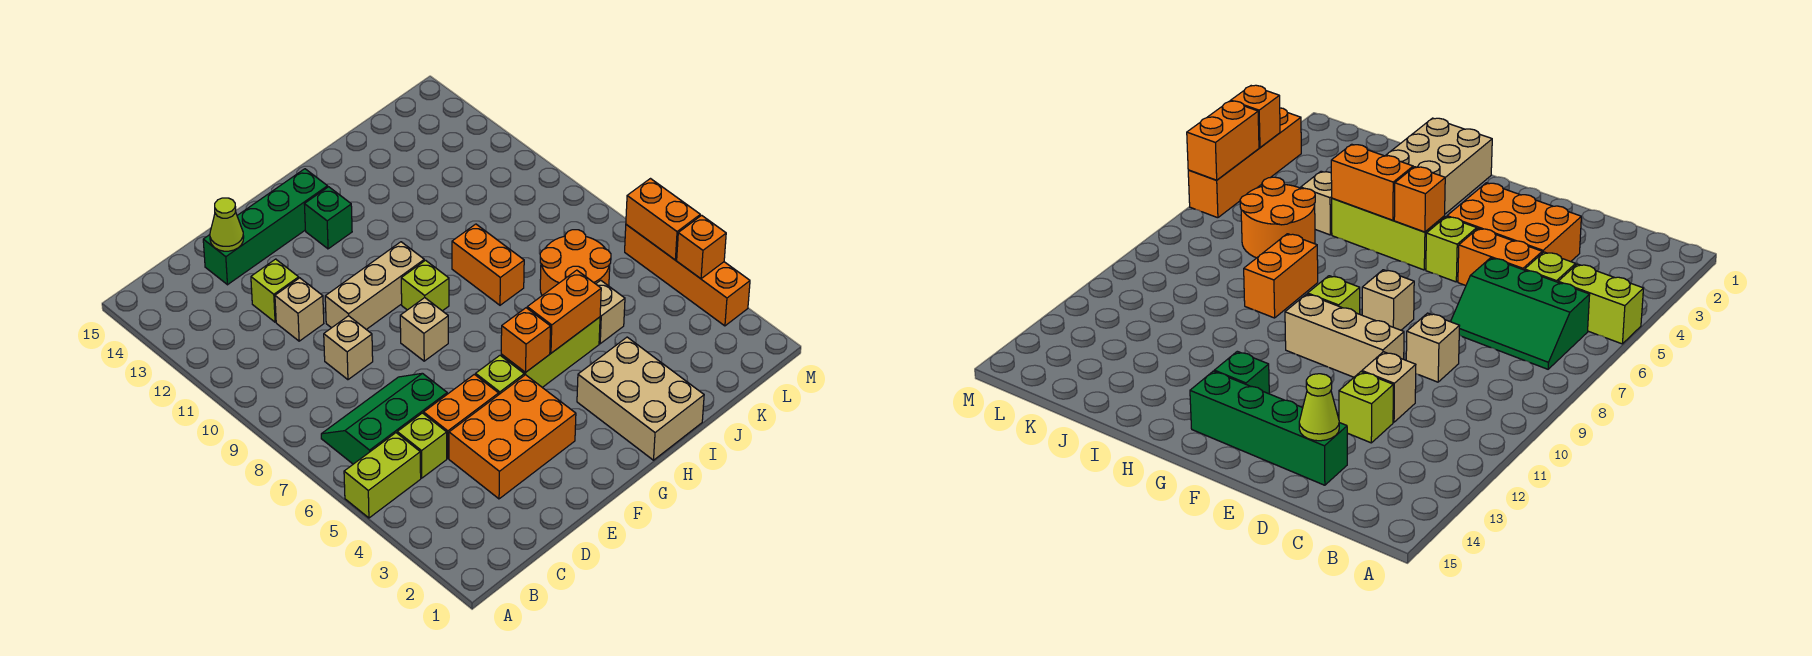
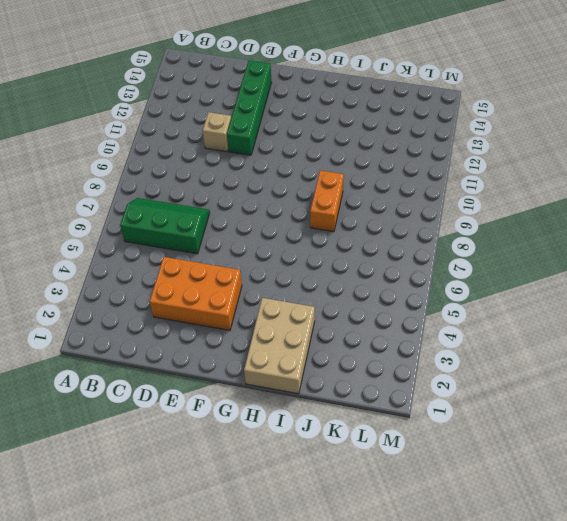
green brick E11:E14 level 1 -> green brick D14:G14 level 1
none -> lime brick A5:B5 level 1
none -> lime brick C5 level 1
none -> orange brick D5:E5 level 1

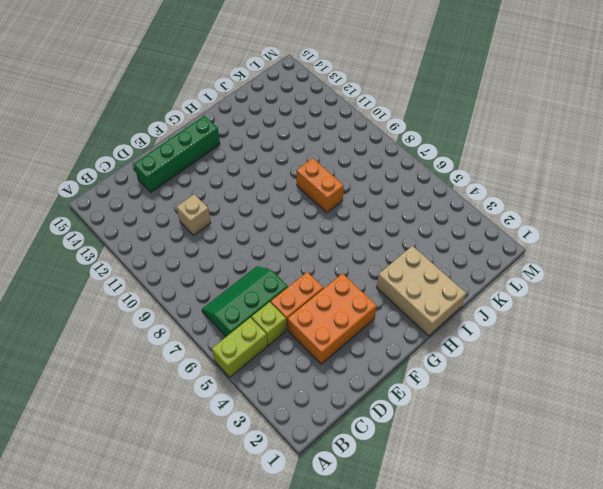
none -> tan brick D9 level 1
none -> lime brick D12 level 1
none -> tan brick E10:G10 level 1

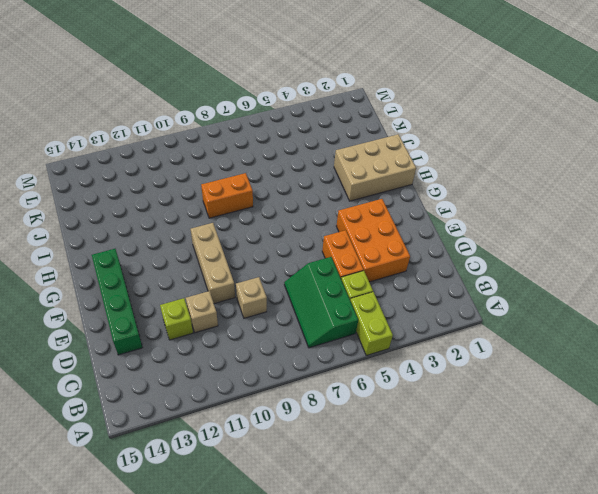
none -> lime brick F5 level 1
none -> tan brick F8 level 1
none -> lime brick G5:I5 level 1

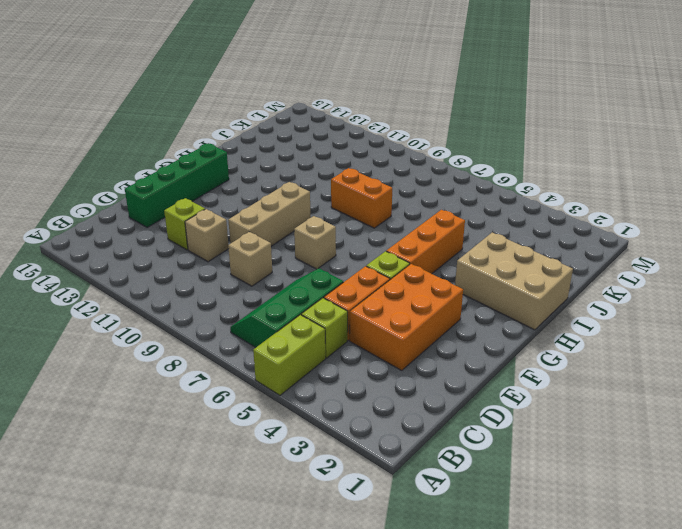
orange brick G5:I5 level 1 -> lime brick G5:I5 level 1
none -> lime brick G9 level 1
none -> green brick G13 level 1
none -> tan brick J5 level 1

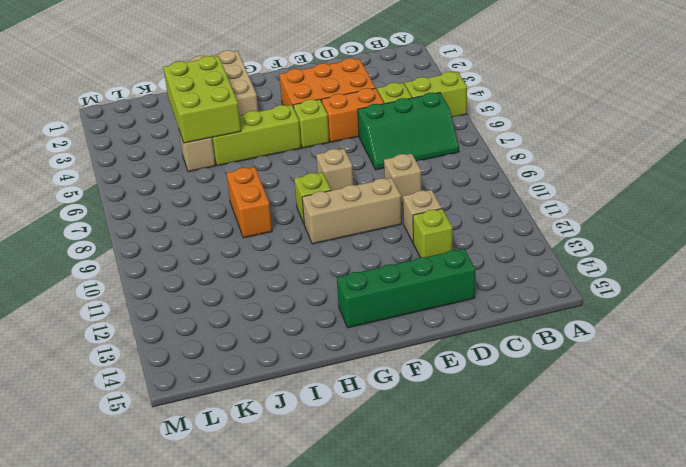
lime brick I3:J5 level 2 -> orange brick H5:I5 level 2
none -> green brick G13 level 1
none -> orange round brick J6:K7 level 1
none -> orange brick M3:M6 level 1

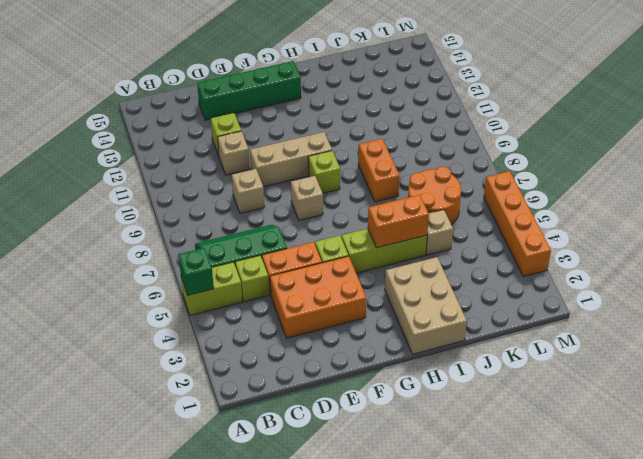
green brick A5 level 2 -> green brick G13 level 1
none -> lime cone D14 level 2
none -> orange brick G5 level 2
none -> orange brick M4 level 2

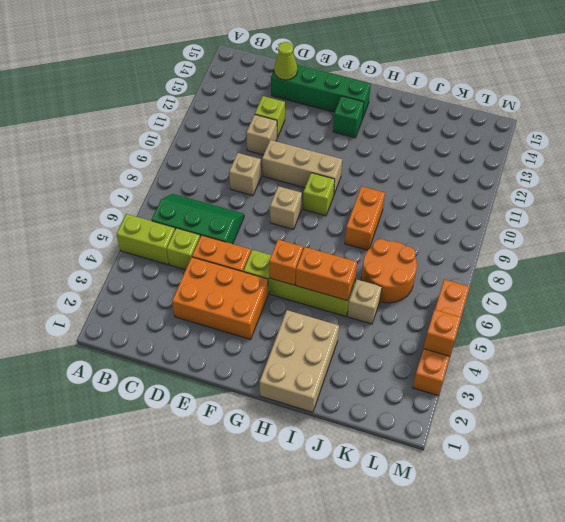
none -> orange brick M5:M6 level 2

